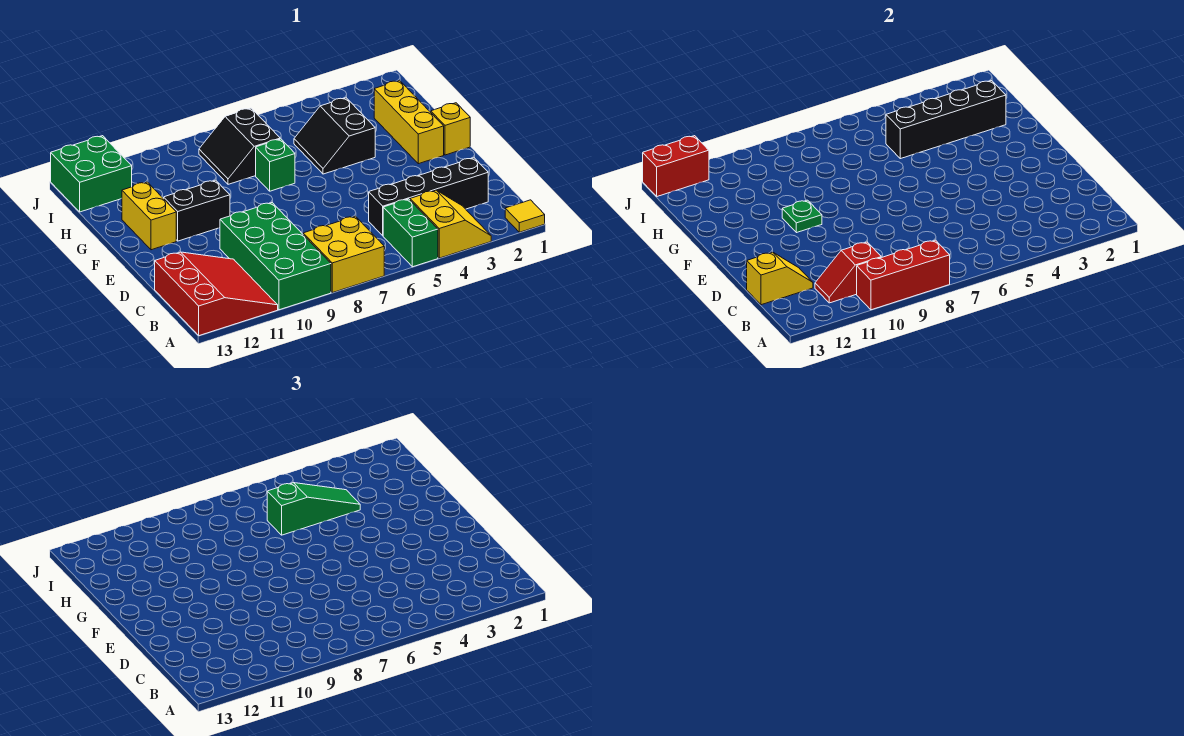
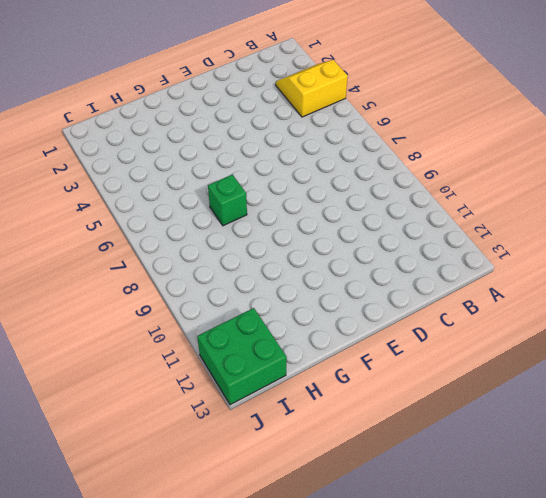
none -> yellow tile A1 level 1
none -> green brick A5:B5 level 1
none -> yellow brick A7:B8 level 1

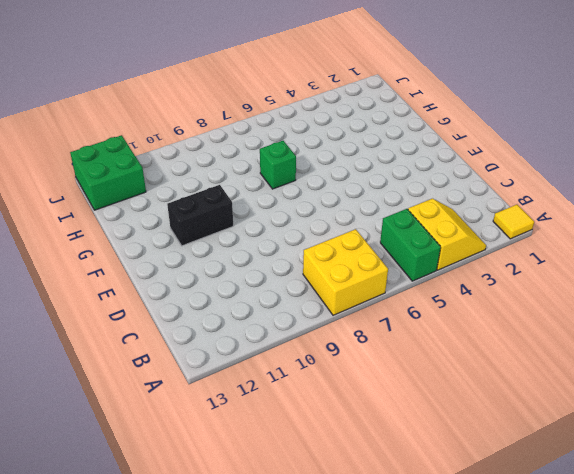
none -> green brick A9:D10 level 1
none -> red slope A11:C13 level 1 top 13
none -> black brick C2:C5 level 1

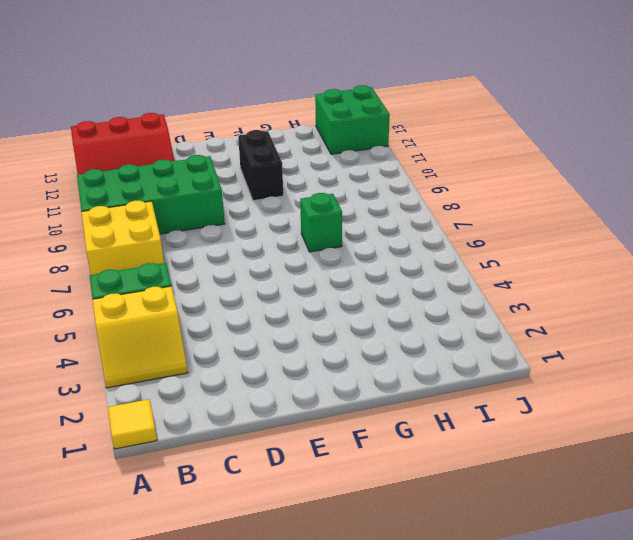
none -> black brick C2:C5 level 1
none -> yellow brick F1 level 1
none -> yellow brick F2:H2 level 1

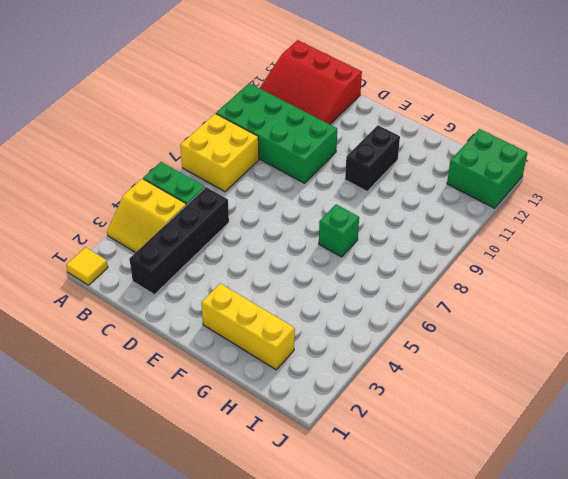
none -> yellow brick F1 level 1
none -> yellow brick F12:G12 level 1
none -> black slope G4:H5 level 1 top 4

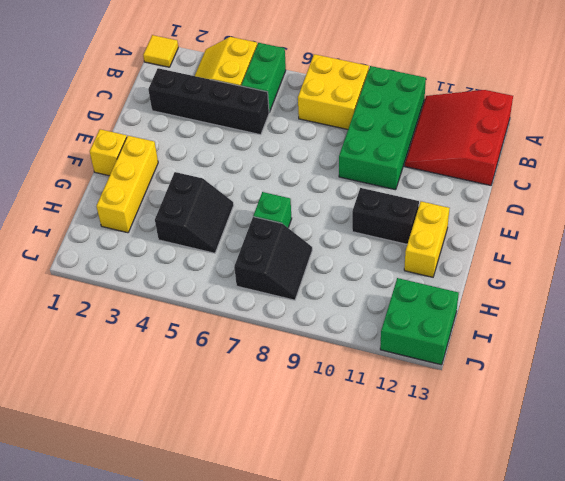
none -> red brick A8:A10 level 2
none -> red slope B10:B11 level 2 top 10
none -> yellow slope C12:C13 level 2 top 13

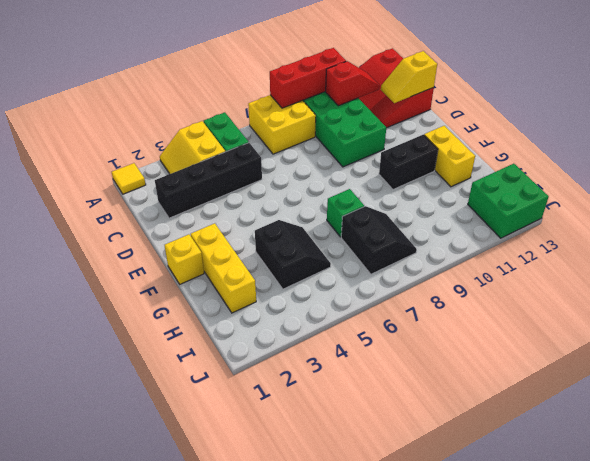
none -> green plate F10 level 2
none -> black brick H2:H5 level 2
none -> red brick J12:J13 level 2

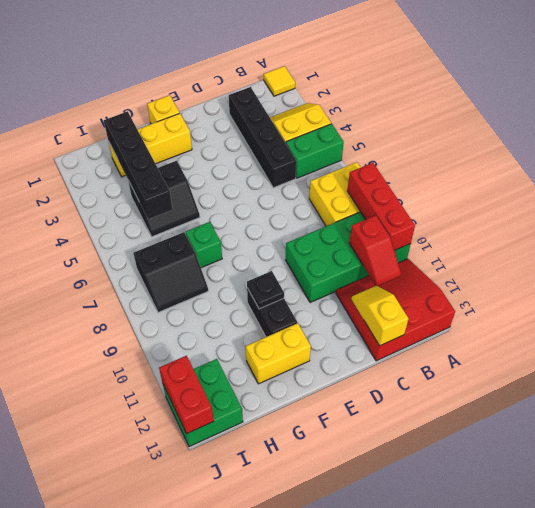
black plate F10 level 2 -> green plate F10 level 2
none -> green slope H4:H6 level 3 top 6

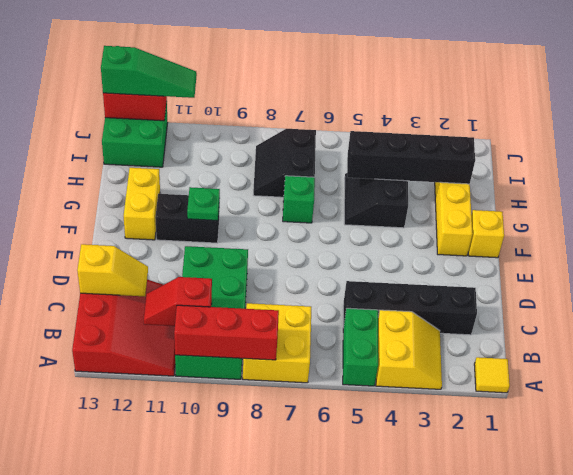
green slope J11:J13 level 3 top 13 -> green slope H4:H6 level 3 top 6

